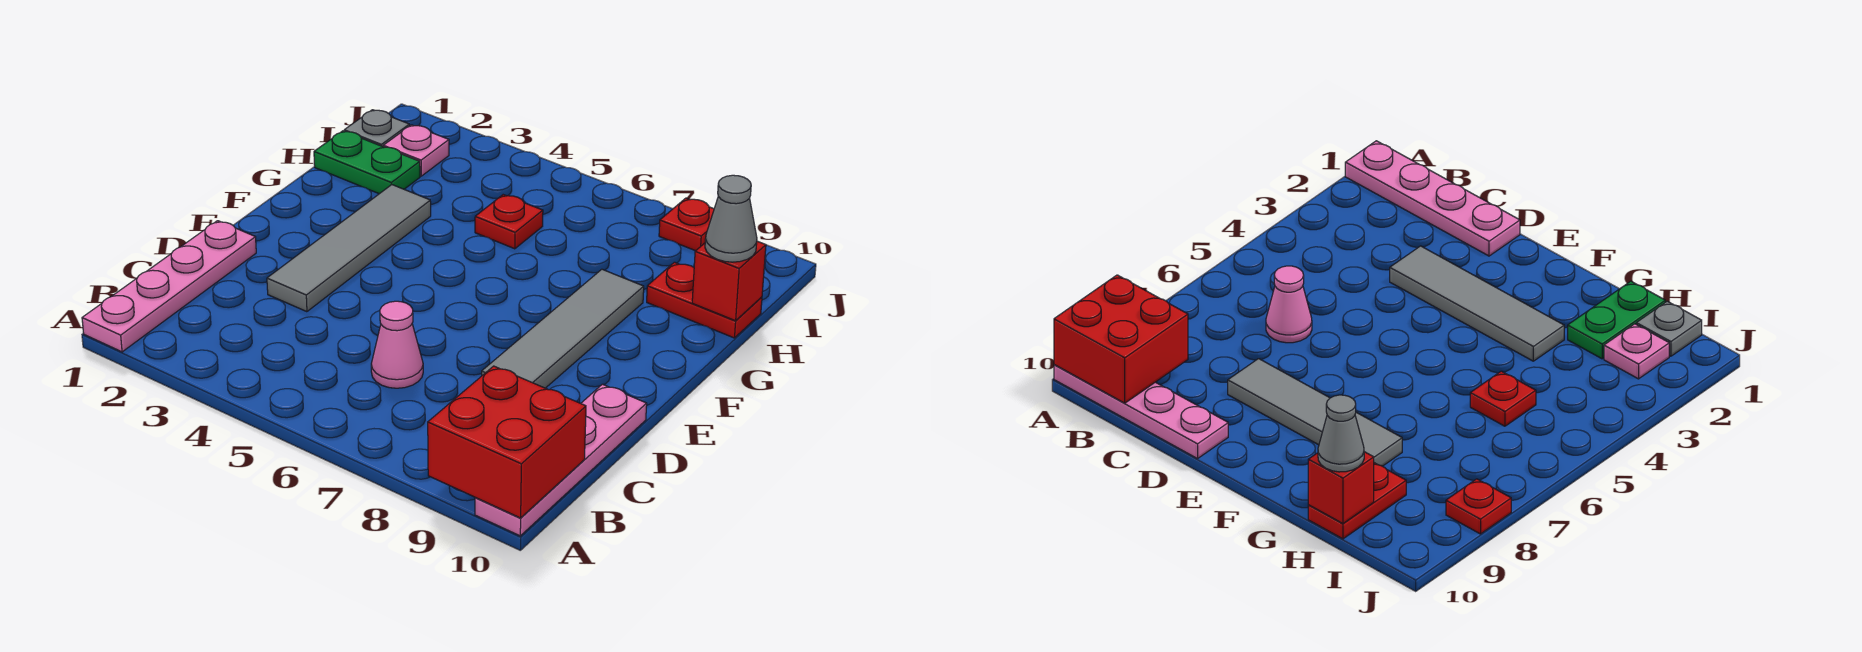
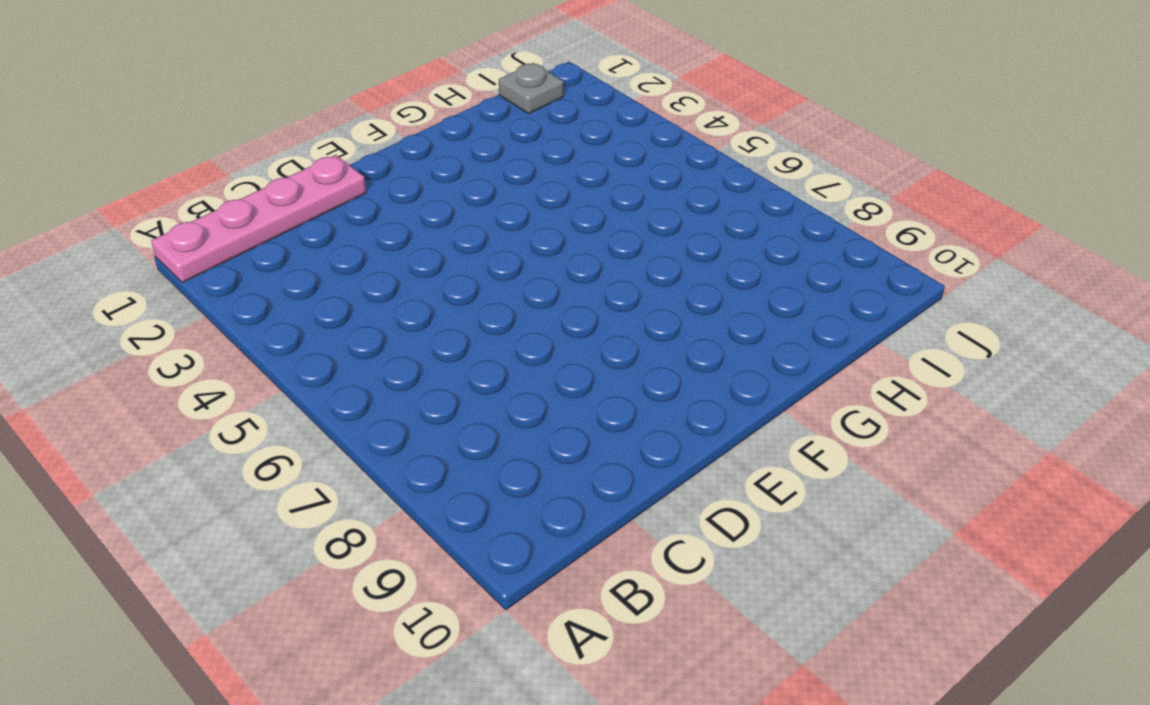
none -> pink plate A10:D10 level 1
none -> pink cone C6 level 1
none -> grey tile D3:G3 level 1

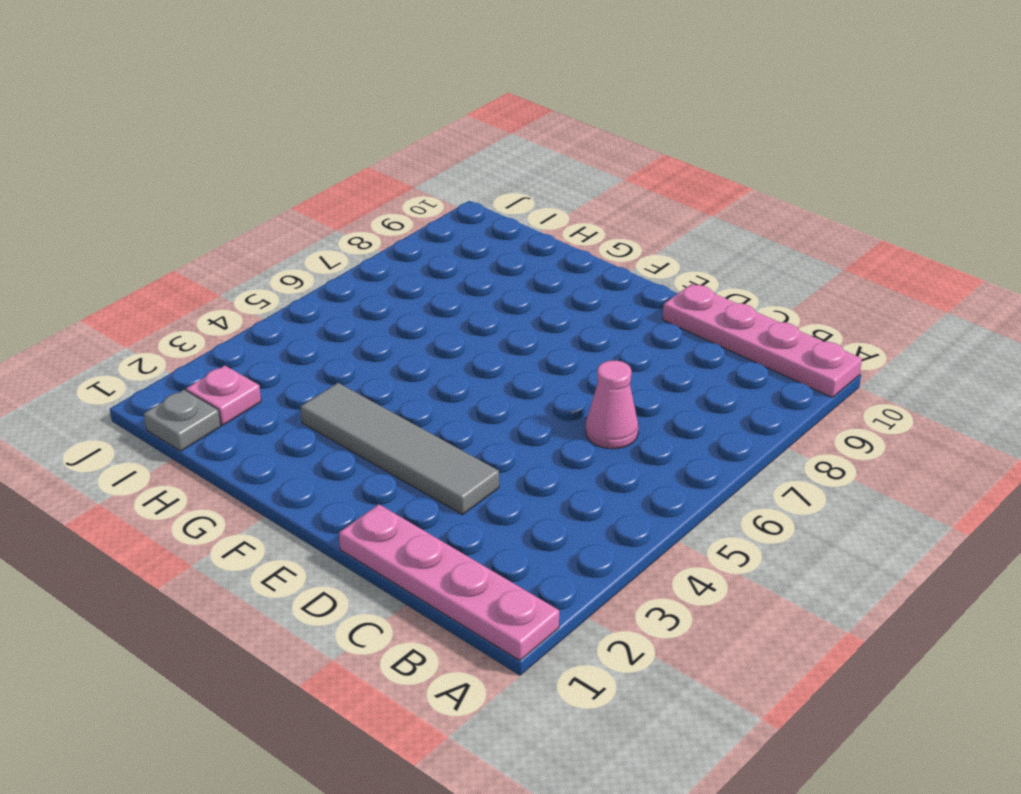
none -> grey tile D8:G8 level 1
none -> green plate H1:H2 level 1
none -> red plate H5 level 1

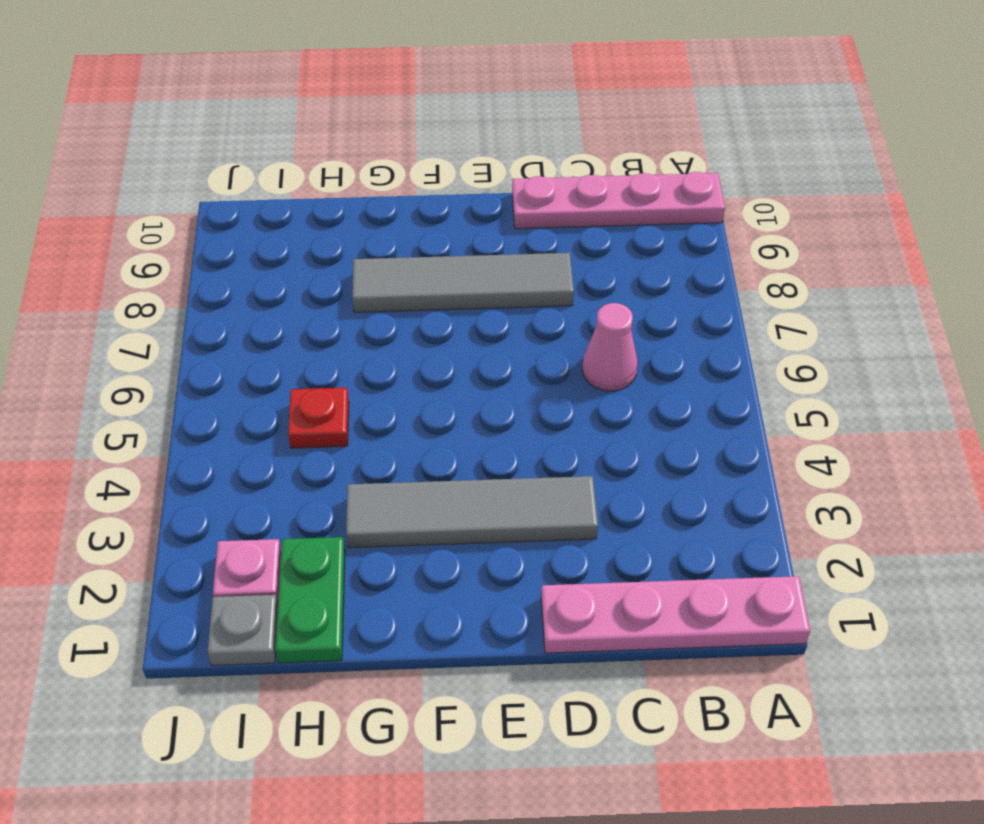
none -> red plate H9:H10 level 1
none -> red plate J8 level 1
none -> red brick A9:B10 level 2

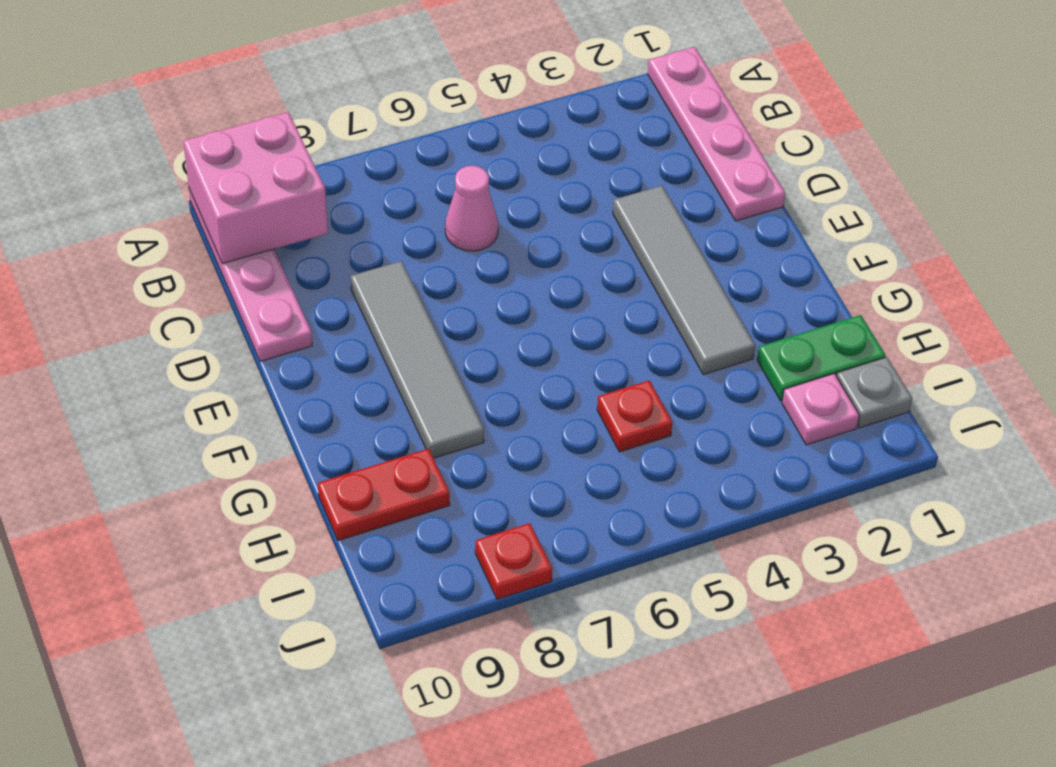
pink brick A9:B10 level 2 -> red brick A9:B10 level 2
none -> red brick H10 level 2
none -> grey cone H10 level 3

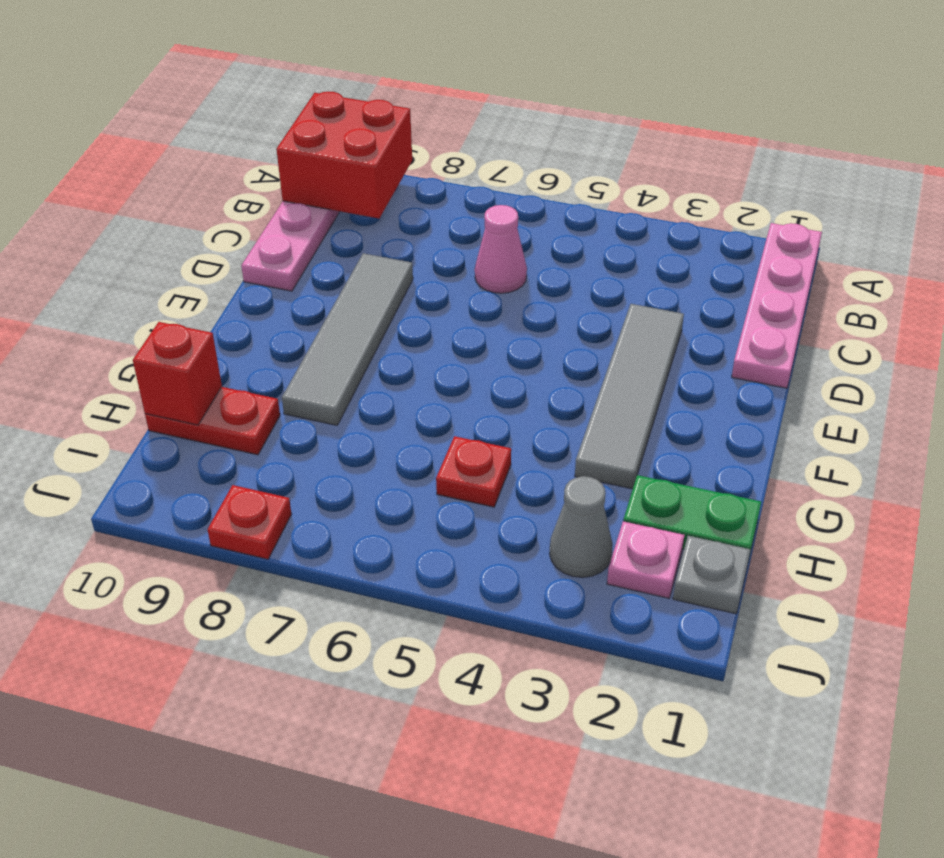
grey cone I3 level 1 -> grey cone H10 level 3

